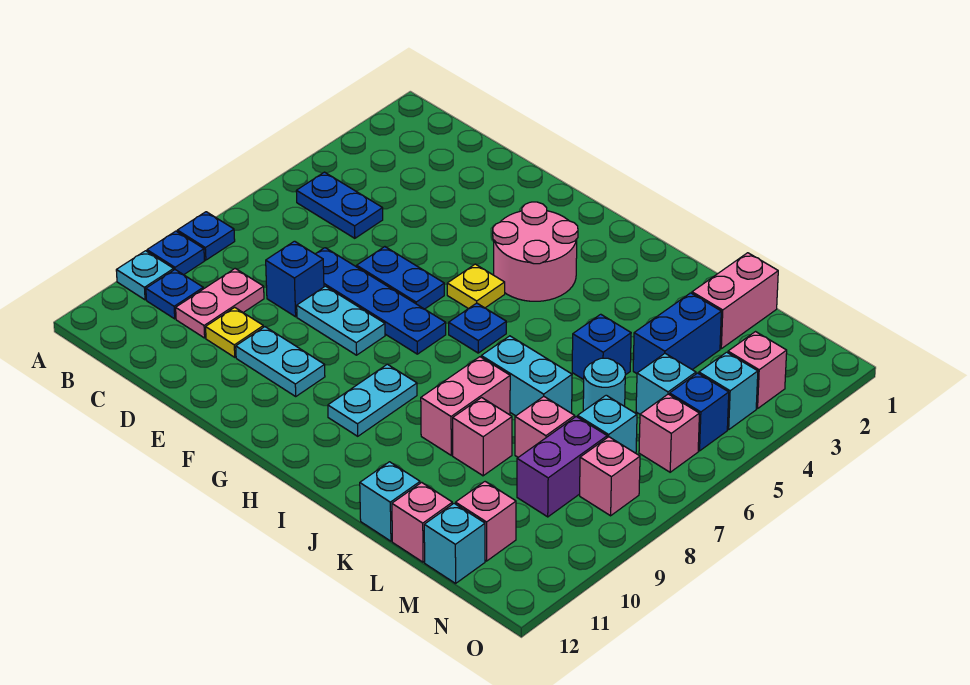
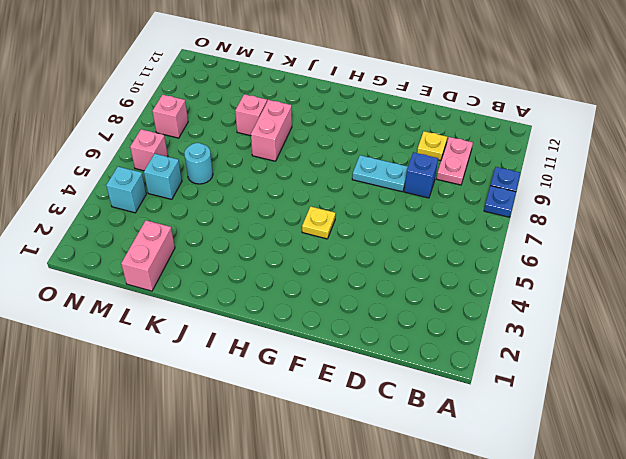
none -> cyan plate A10 level 1
none -> blue plate B5:C5 level 1
none -> blue plate B10 level 1
none -> blue plate D7:G7 level 1

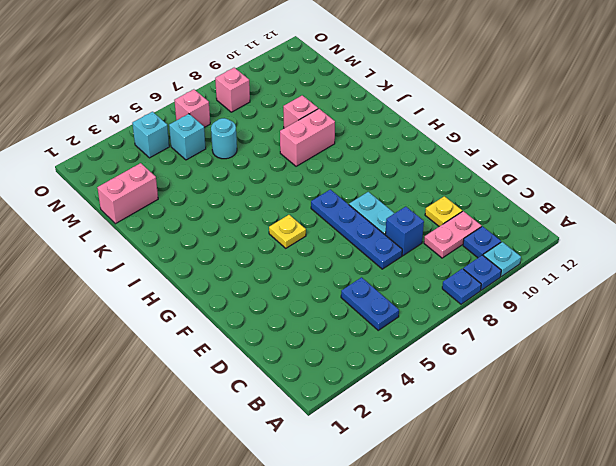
none -> blue plate E6:F6 level 1
none -> cyan plate E10:F10 level 1
none -> pink round brick G3:H4 level 1
none -> blue plate H6 level 1

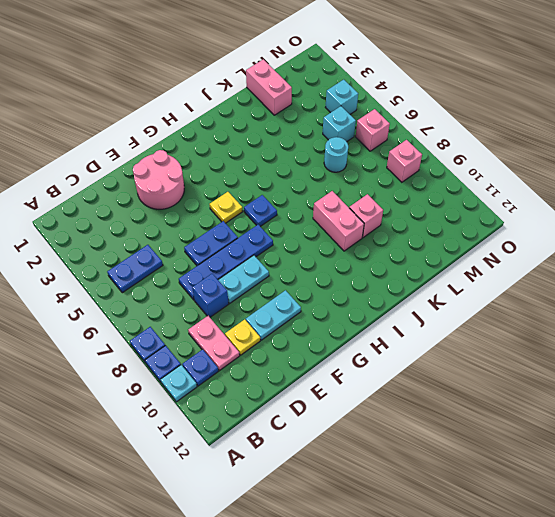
pink round brick E2:F3 level 1 -> pink round brick G3:H4 level 1
none -> cyan plate H9:H10 level 1
none -> cyan brick J7:K7 level 1
none -> blue brick K5 level 1
none -> cyan brick K12 level 1

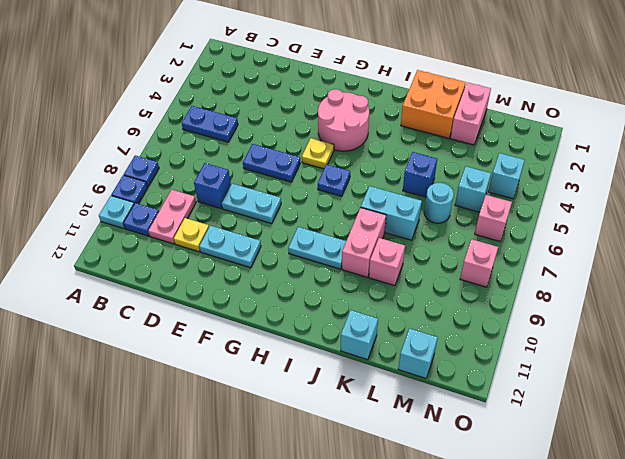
cyan plate H9:I9 level 1 -> cyan plate H9:H10 level 1
orange brick J1:K2 level 1 -> none
none -> blue plate D7:G7 level 1
none -> blue brick L3:L4 level 1
none -> pink brick L8 level 1
none -> pink brick L12 level 1

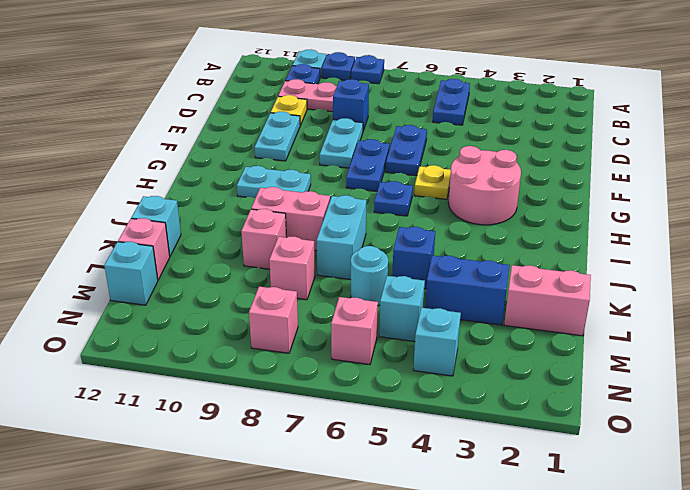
blue plate F7:G7 level 1 -> blue plate D7:G7 level 1
none -> cyan brick M7 level 1
none -> purple brick M8:M9 level 1
none -> pink brick M11 level 1
none -> pink brick N3 level 1

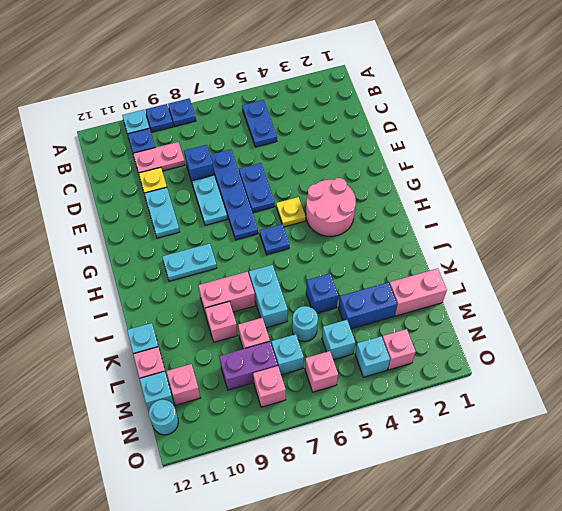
cyan round brick N12 level 1 -> none
none -> blue brick N5 level 1

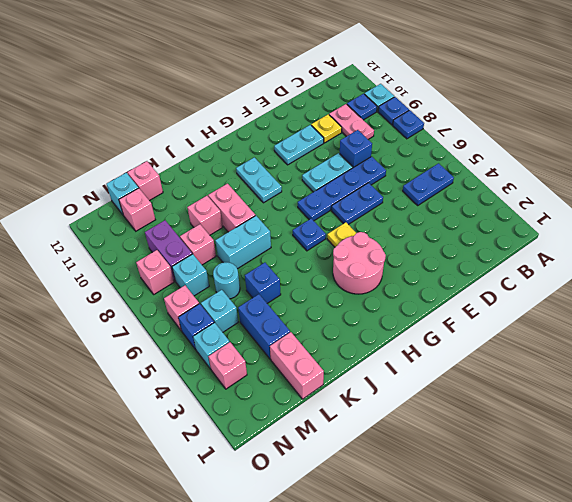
none -> cyan brick K12 level 1

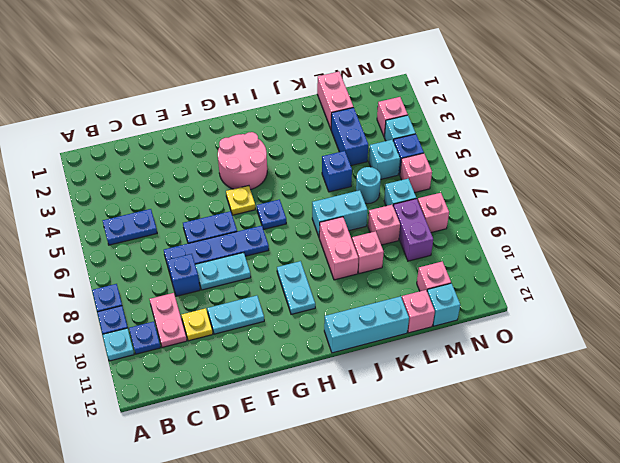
cyan brick I12:K12 level 1 -> cyan brick K12 level 1

